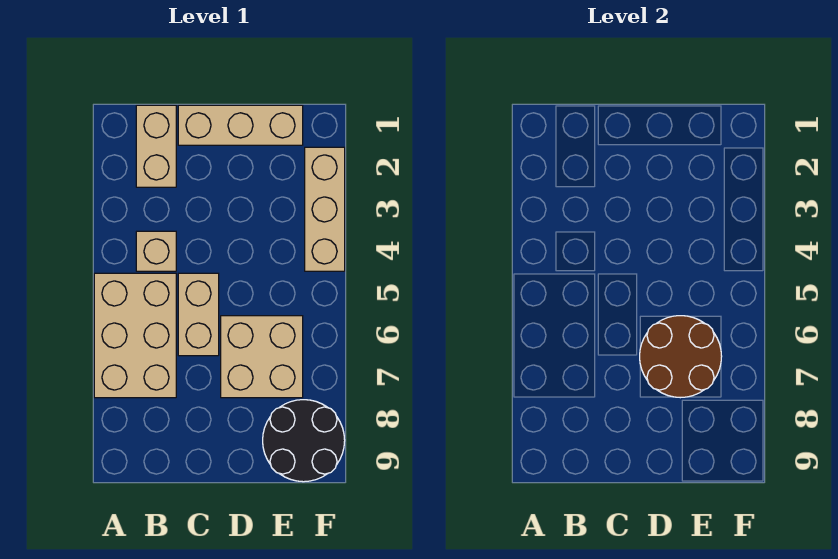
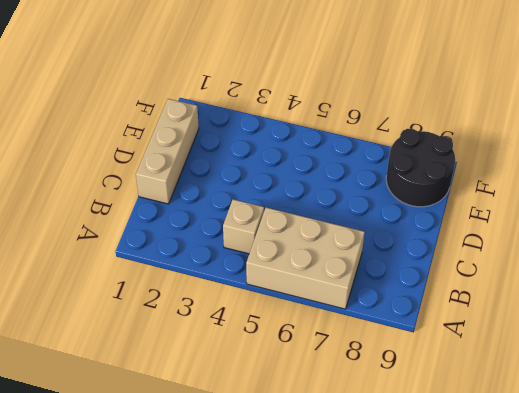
none -> tan brick B1:B2 level 1
none -> tan brick C5:C6 level 1

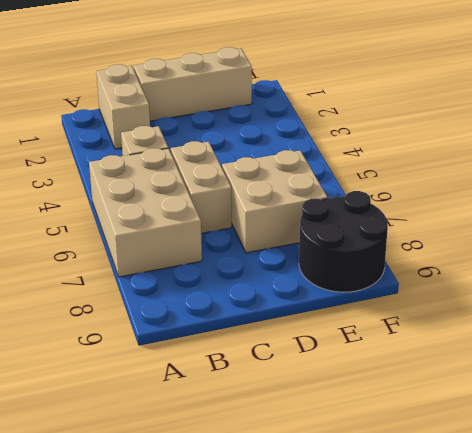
none -> tan brick F2:F4 level 1
none -> brown round brick D6:E7 level 2

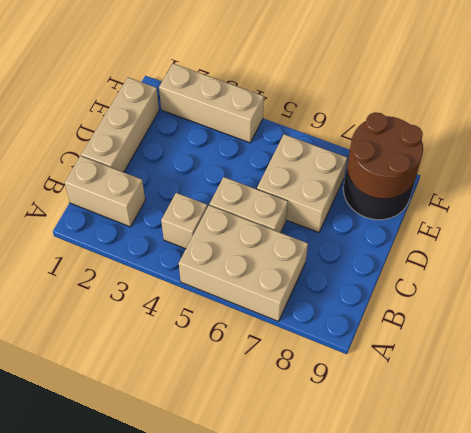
brown round brick E8:F9 level 2 -> brown round brick D6:E7 level 2

